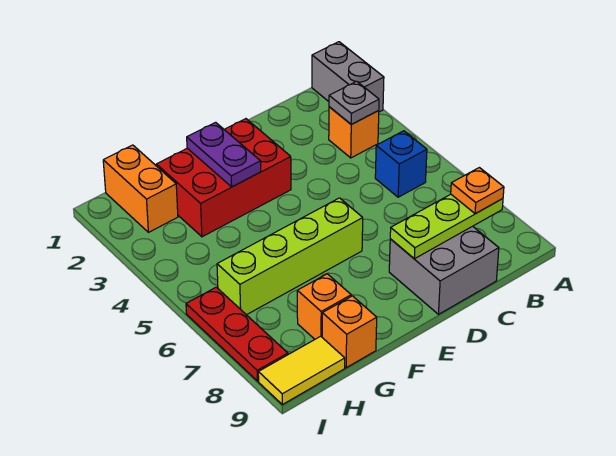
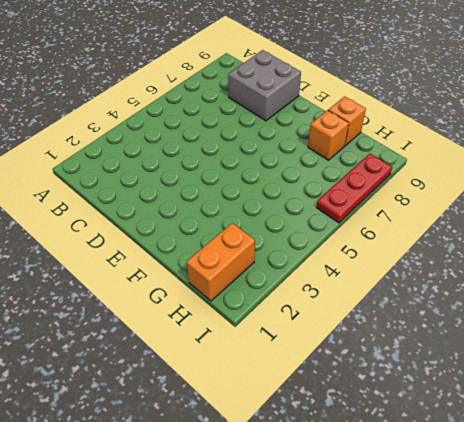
none -> grey brick A1:A2 level 1
none -> orange brick B3 level 1
none -> blue brick B5 level 1

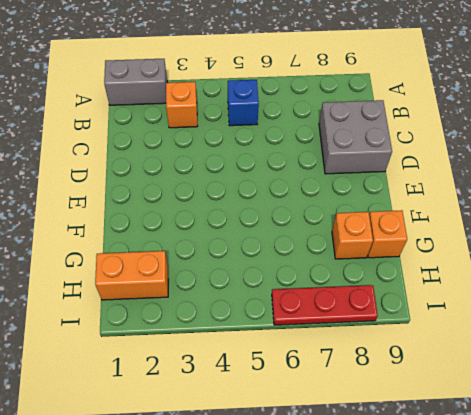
none -> red brick E2:G3 level 1
none -> lime brick E6:H6 level 1
none -> yellow tile H9:I9 level 1

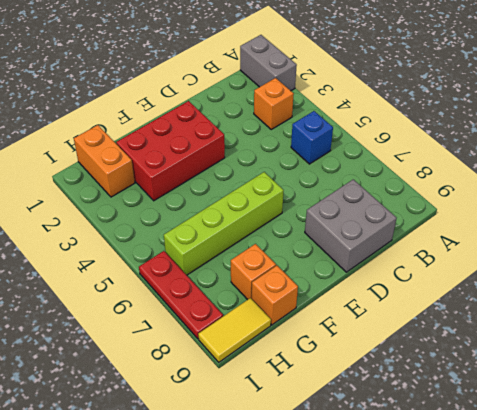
none -> grey plate B3 level 2
none -> lime plate B8:D8 level 2
none -> purple plate F2:F3 level 2

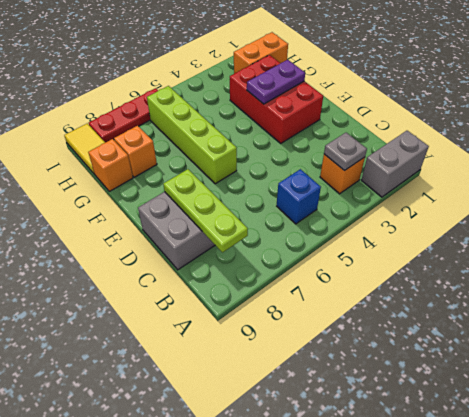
none -> orange plate B8 level 3

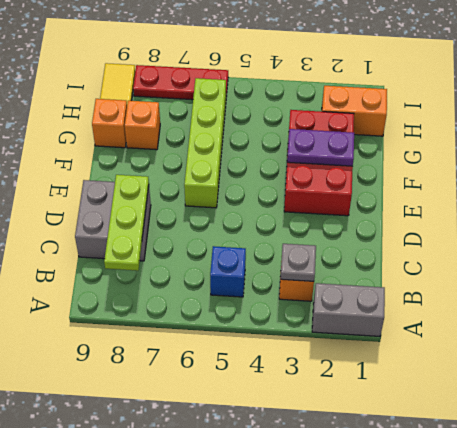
none -> orange plate B8 level 3

